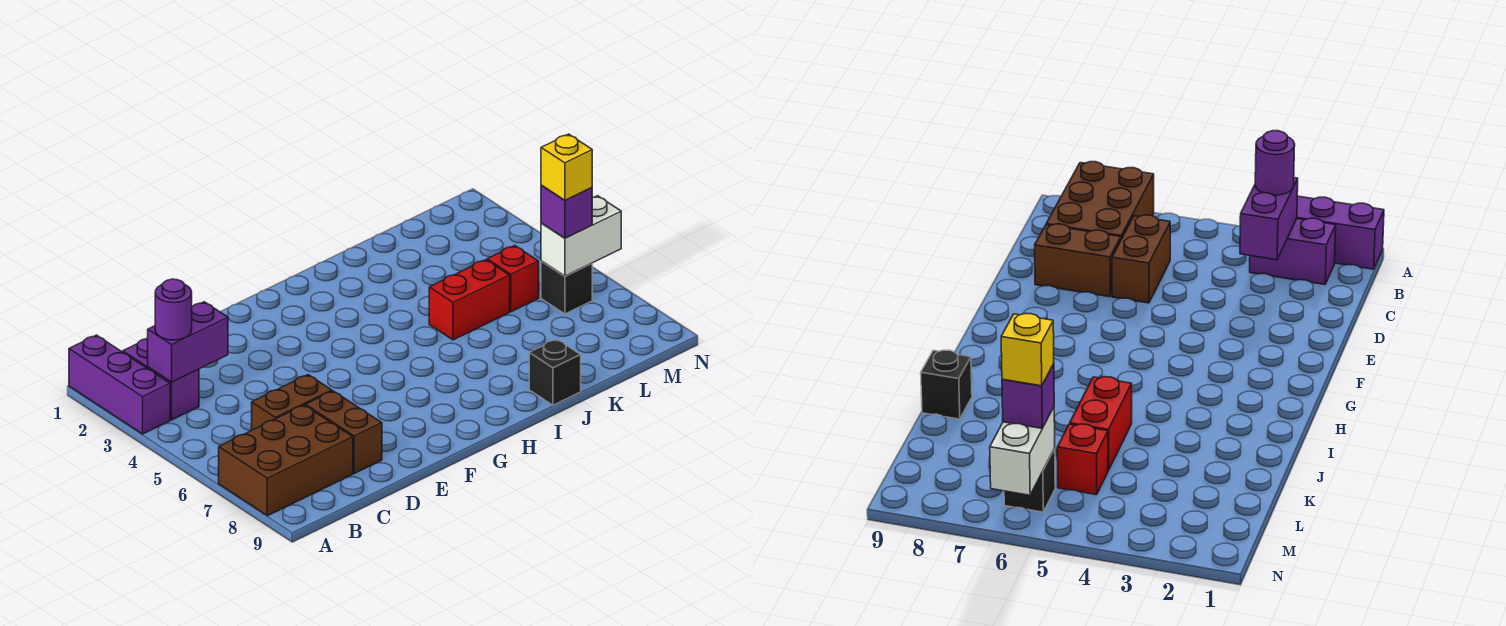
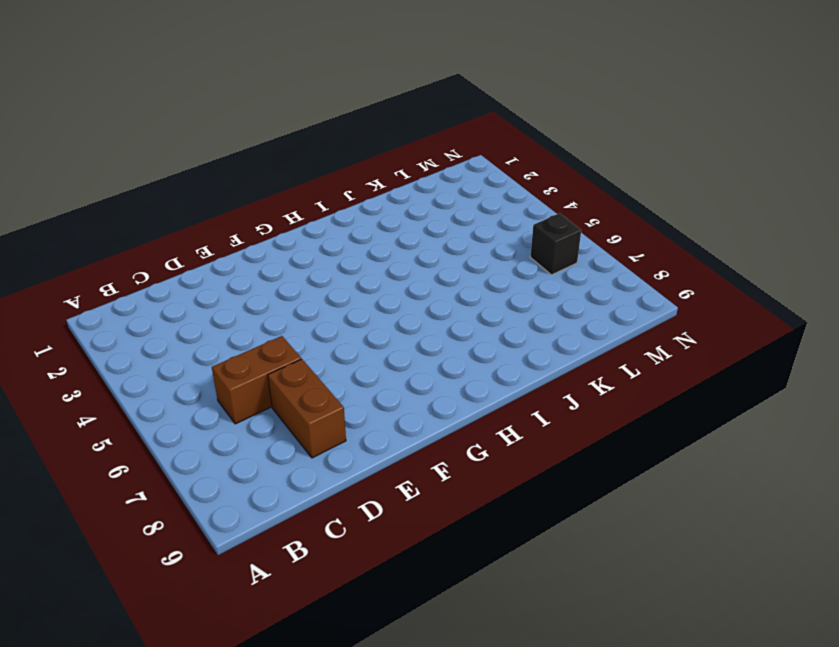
none -> purple brick A1:A3 level 1
none -> brown brick A7:C8 level 1
none -> purple brick B2:B3 level 1

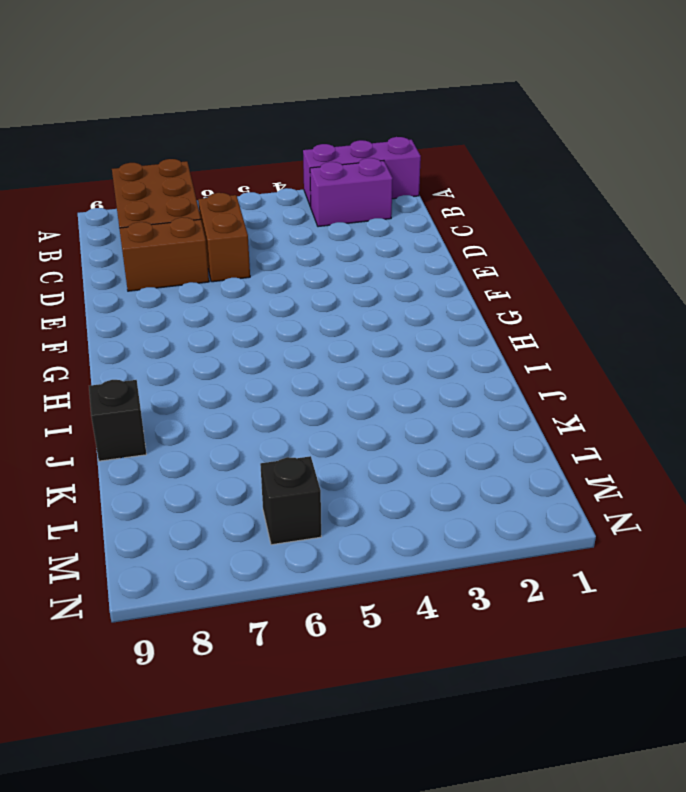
none -> red brick J5:K5 level 1
none -> red brick L5 level 1
none -> purple brick B3:C3 level 2

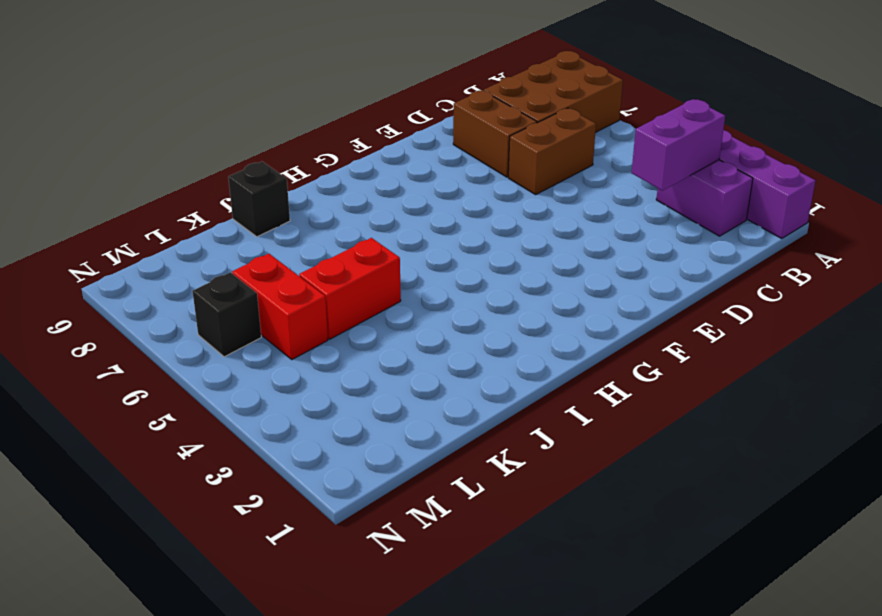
red brick L5:L6 level 1 -> red brick L5 level 1
none -> white brick M6:N6 level 2
none -> purple round brick B3 level 3
none -> purple brick M6 level 3

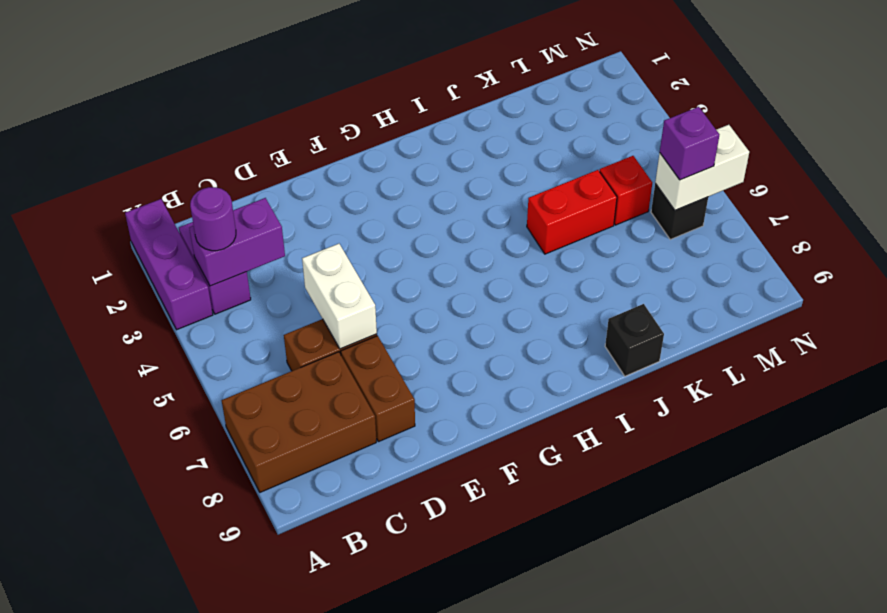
white brick D5:D6 level 2 -> none
none -> yellow brick M6 level 4

